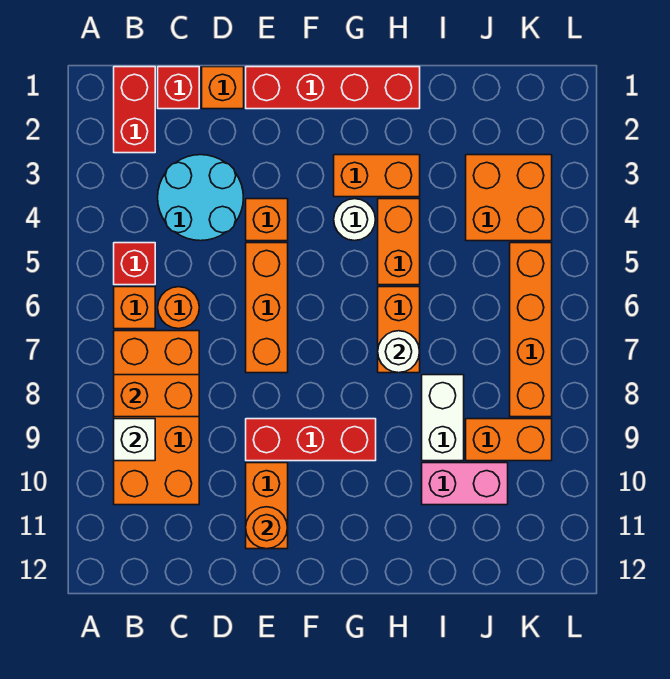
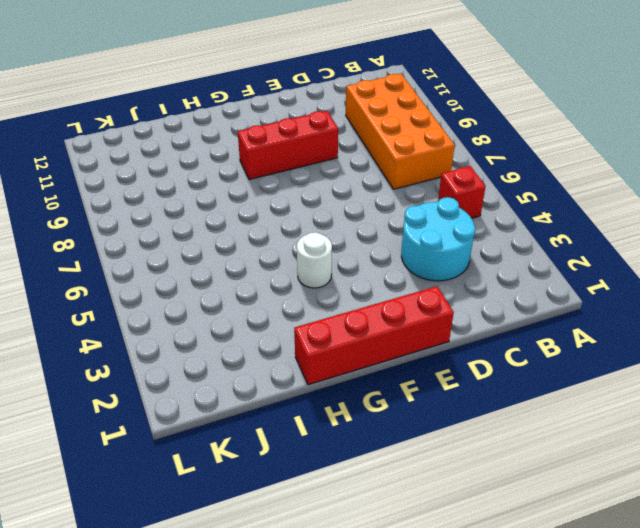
none -> red brick B1:B2 level 1
none -> orange brick B6 level 1
none -> red brick C1 level 1

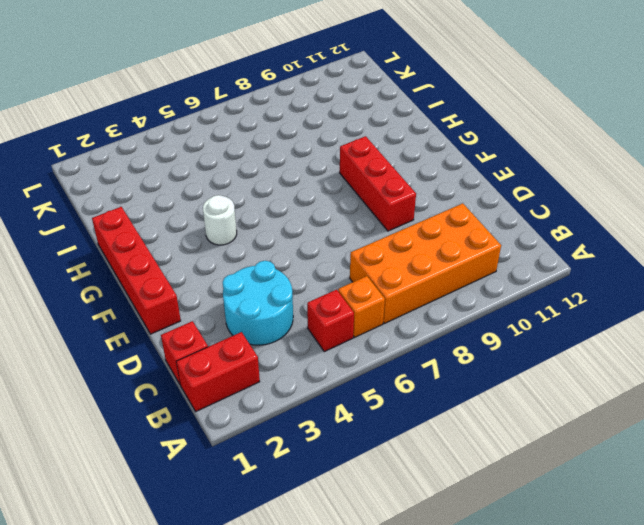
none -> orange round brick C6 level 1
none -> orange brick D1 level 1
none -> orange brick E4 level 1

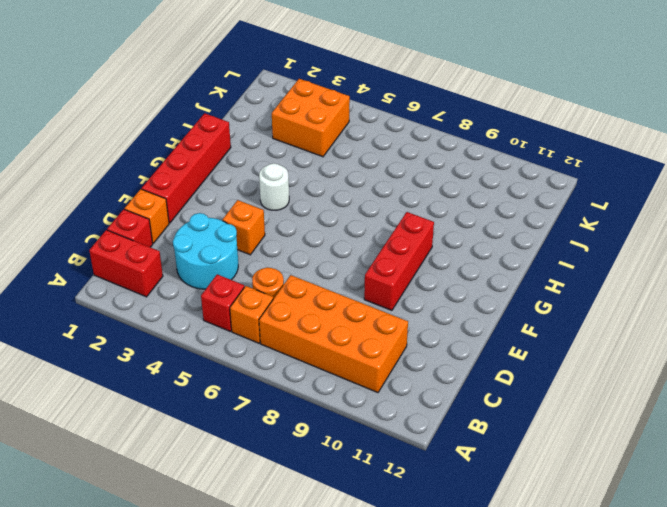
none -> orange brick E5:E7 level 1
none -> orange brick E10:E11 level 1
none -> orange brick G3:H3 level 1

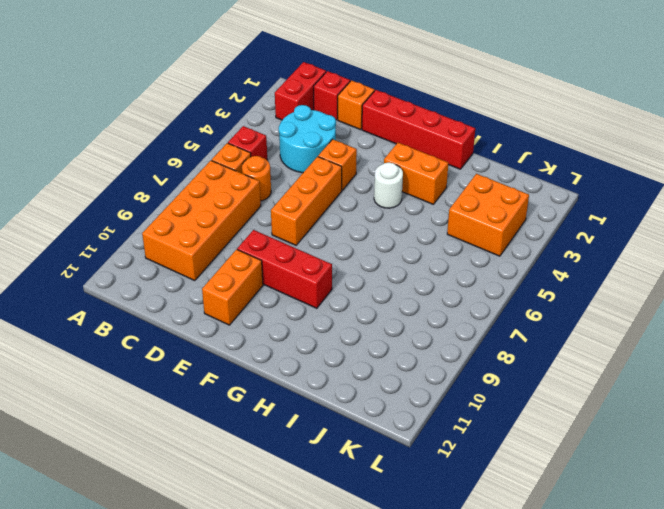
none -> orange brick H4:H5 level 1
none -> orange brick H6:H7 level 1
none -> white brick I8:I9 level 1

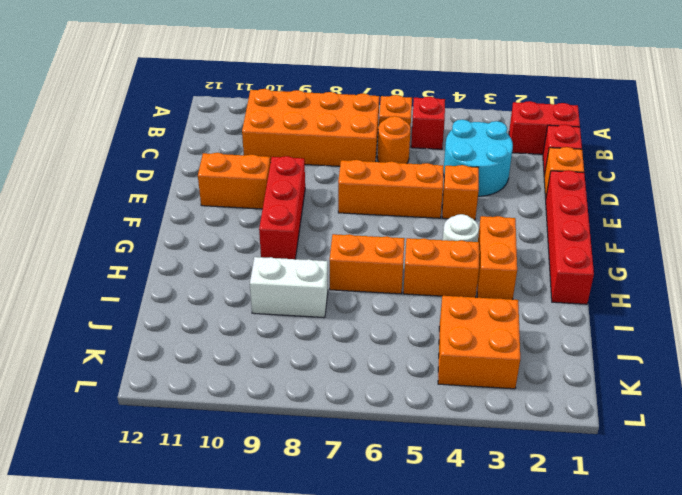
none -> pink brick I10:J10 level 1
none -> orange brick J9:K9 level 1
none -> orange brick K5:K8 level 1

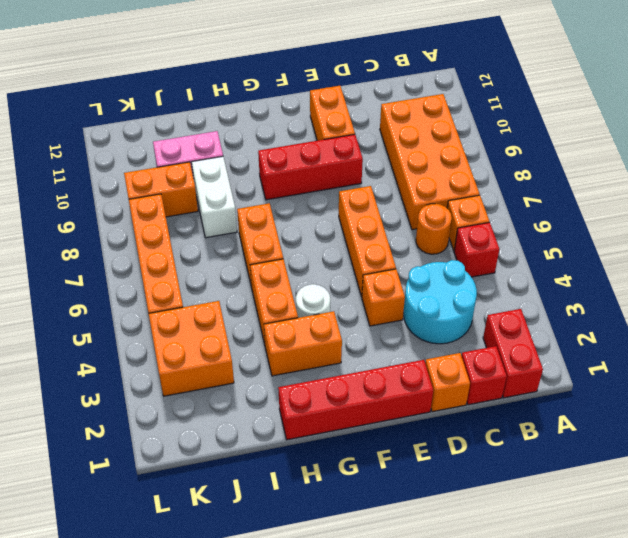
none -> orange brick B8:C8 level 2
none -> white brick B9 level 2
none -> orange round brick E11 level 2

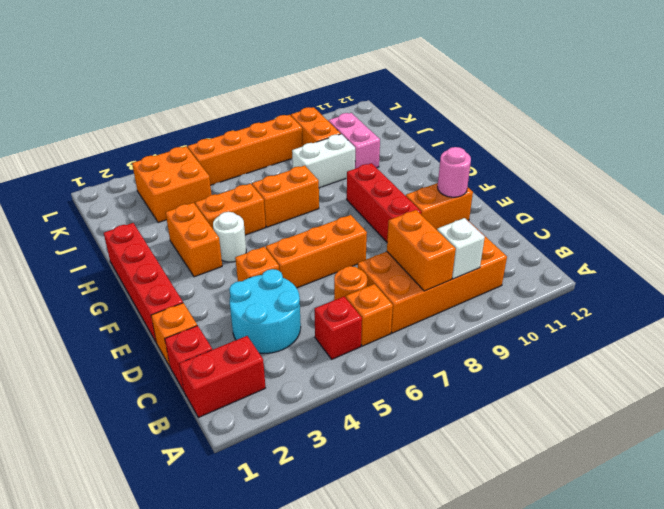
pink round brick E11 level 2 -> orange round brick E11 level 2
none -> white round brick H7 level 2

